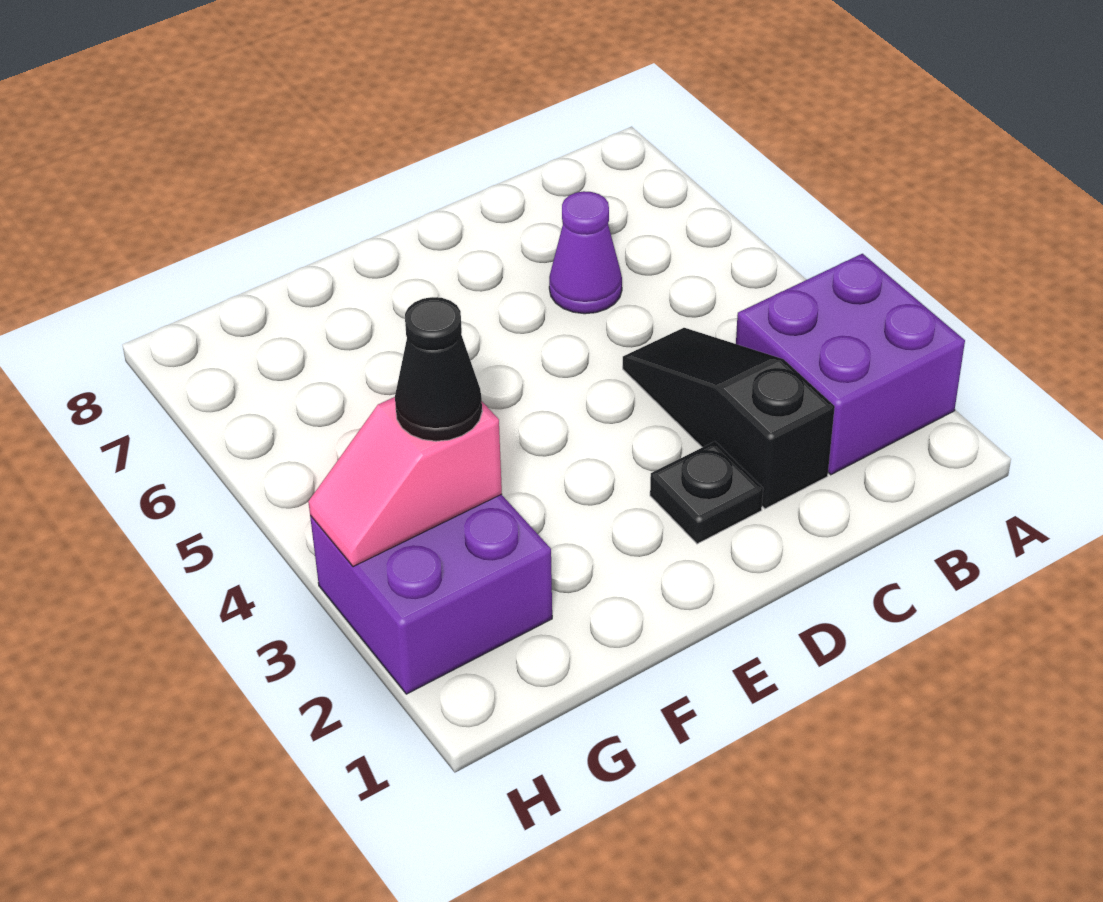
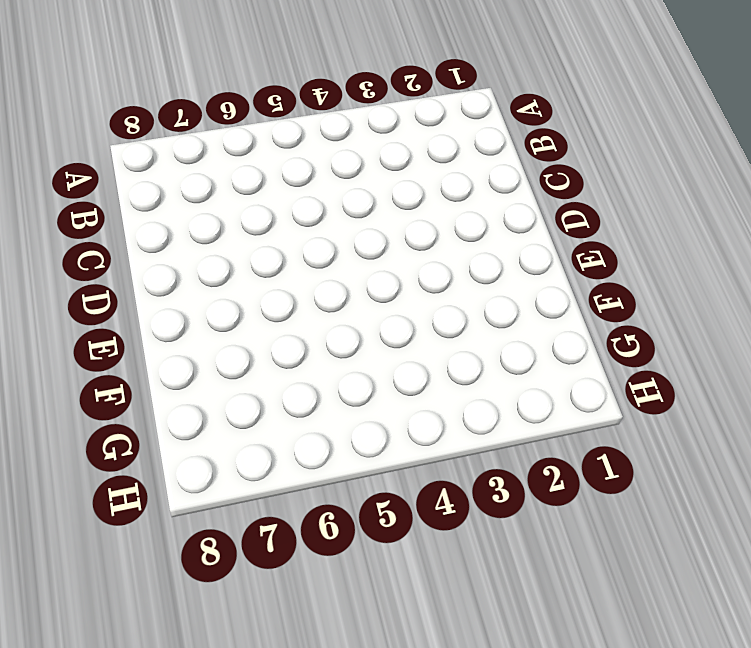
none -> purple brick A2:B3 level 1
none -> black slope C2:C4 level 1 top 2

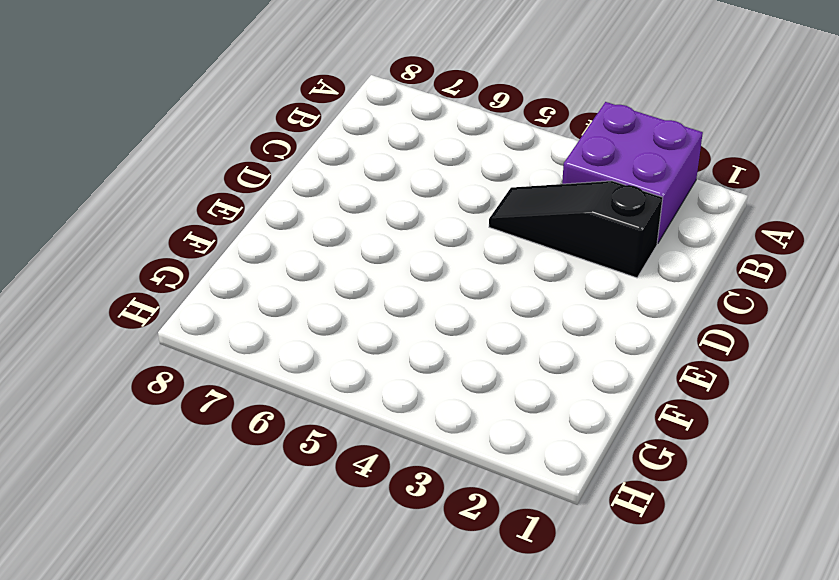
none -> purple cone C6 level 1
none -> black plate D2 level 1

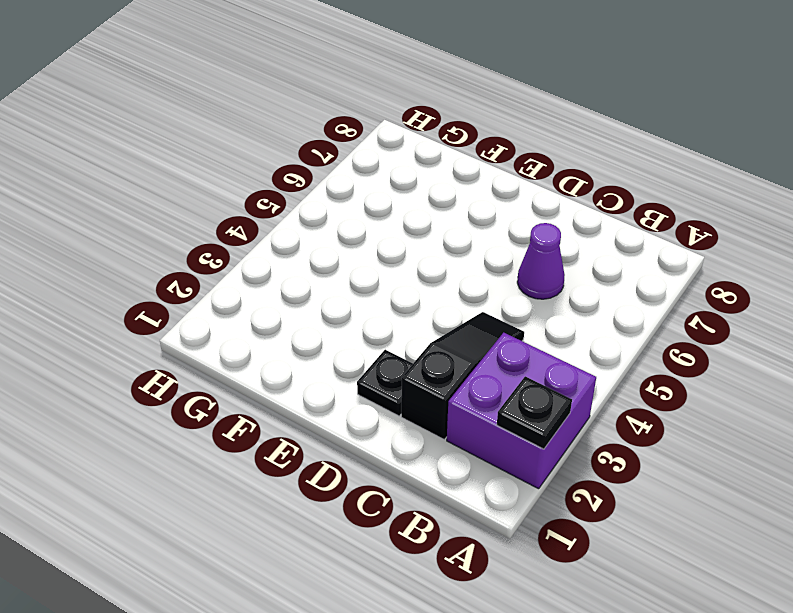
black plate A2 level 2 -> none
none -> purple brick G2:H3 level 1
none -> pink slope G3:H3 level 2 top G

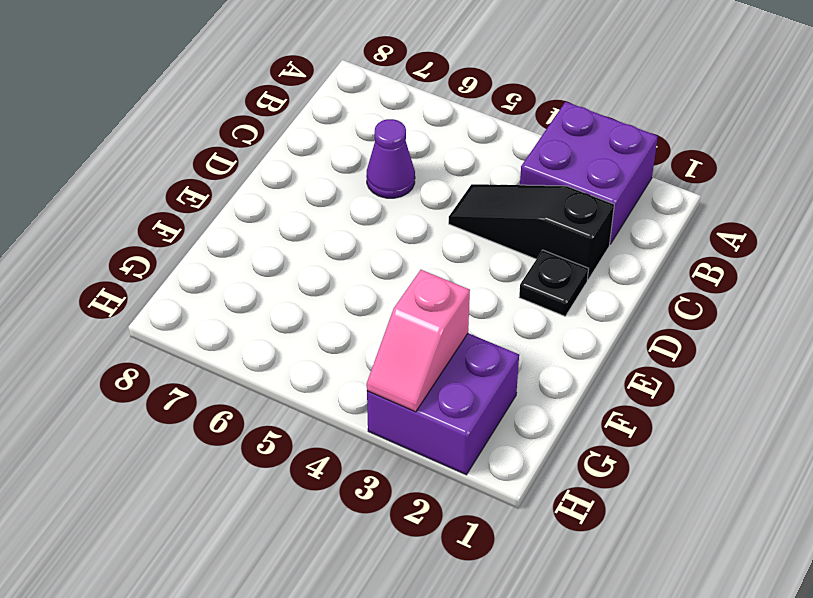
none -> black cone G3 level 3

